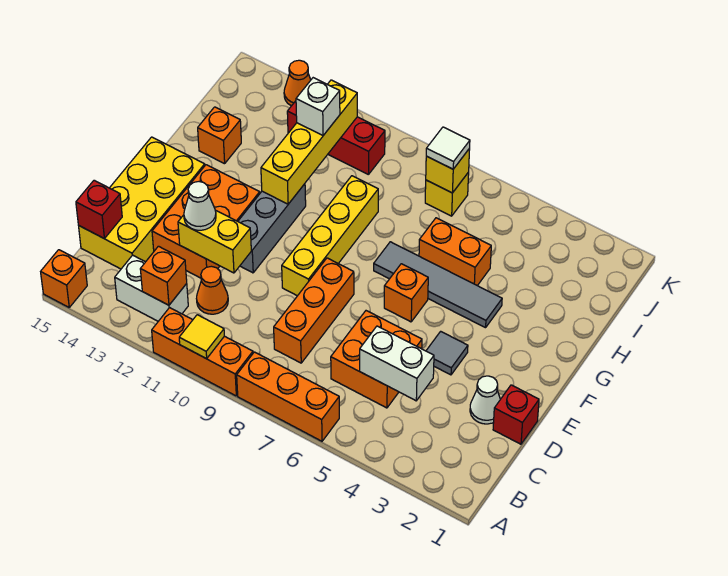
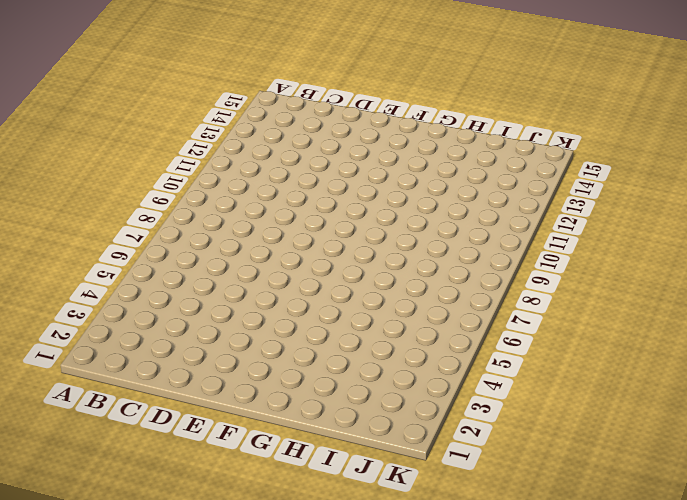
none -> orange brick A6:A8 level 1
none -> orange brick A9:A11 level 1
none -> orange brick A15 level 1
none -> white brick B12:B13 level 1

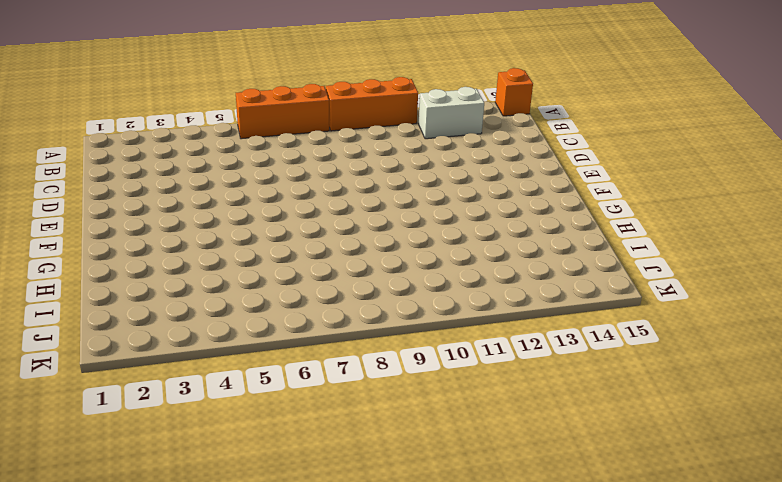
none -> orange brick C5:D6 level 1
none -> orange brick C8:E8 level 1
none -> orange cone C11 level 1
none -> yellow brick C14:F15 level 1

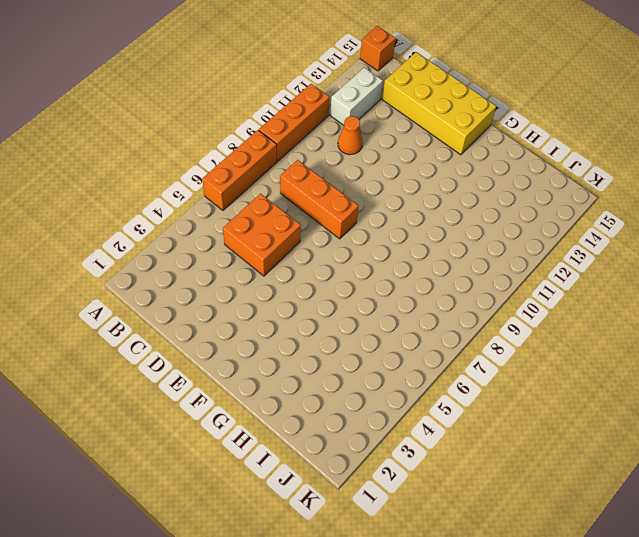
none -> red brick D1 level 1
none -> white cone D2 level 1
none -> orange brick D12:F13 level 1
none -> grey tile E4 level 1

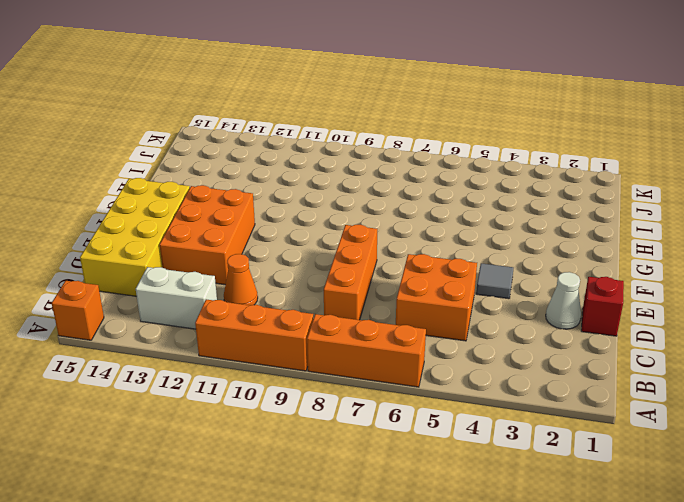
none -> yellow brick E9:H9 level 1
none -> grey brick E11:G11 level 1
none -> orange brick F6 level 1
none -> grey tile G4:G7 level 1

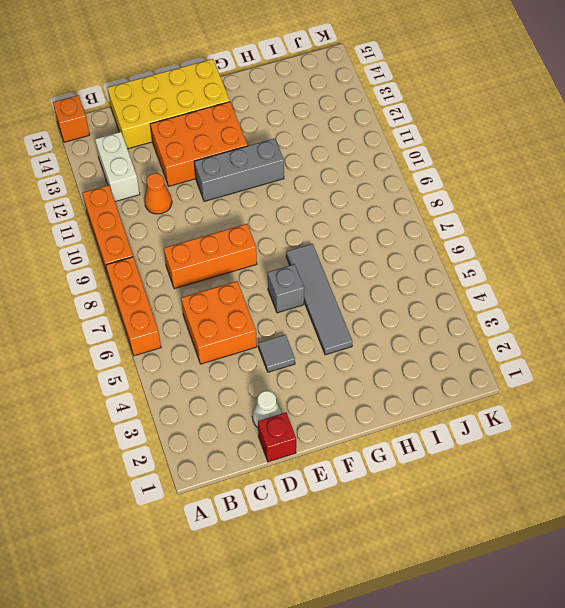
grey brick F6 level 1 -> orange brick F6 level 1
none -> yellow brick E9:H9 level 1
none -> orange brick H5:H6 level 1
none -> orange brick H14 level 1
none -> yellow brick J7 level 1

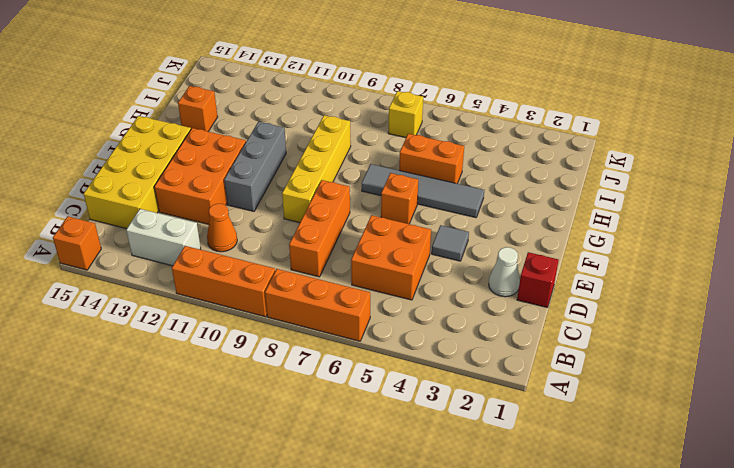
none -> red brick J10:J12 level 1
none -> orange cone K13 level 1
none -> yellow tile A10 level 2
none -> orange brick B12 level 2

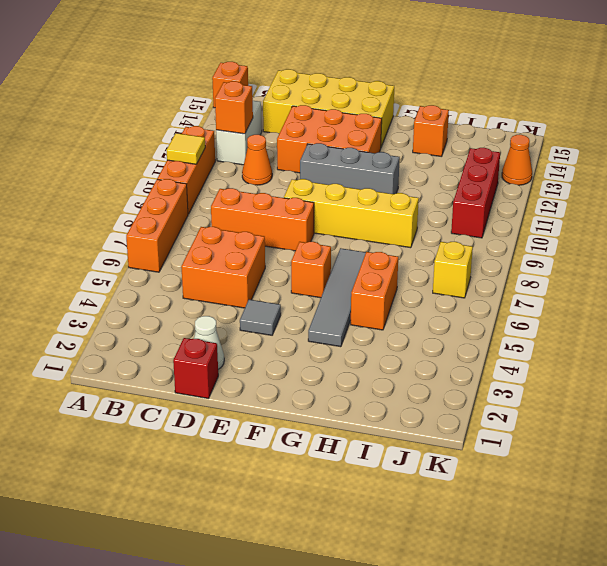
none -> white brick C4:C5 level 2
none -> red brick C15 level 2
none -> yellow brick D11:D12 level 2
none -> yellow brick G11:J11 level 2

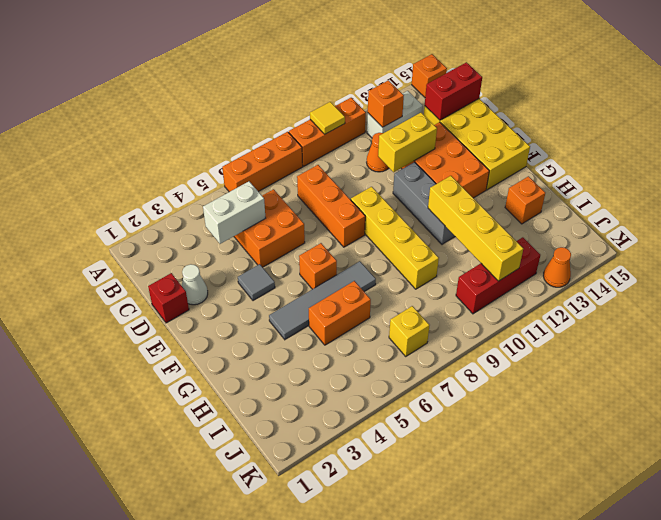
red brick C14:C15 level 2 -> red brick C15 level 2
none -> yellow brick J7 level 2
none -> white cone D12 level 3
none -> white brick I11 level 3
none -> white tile J7 level 3

